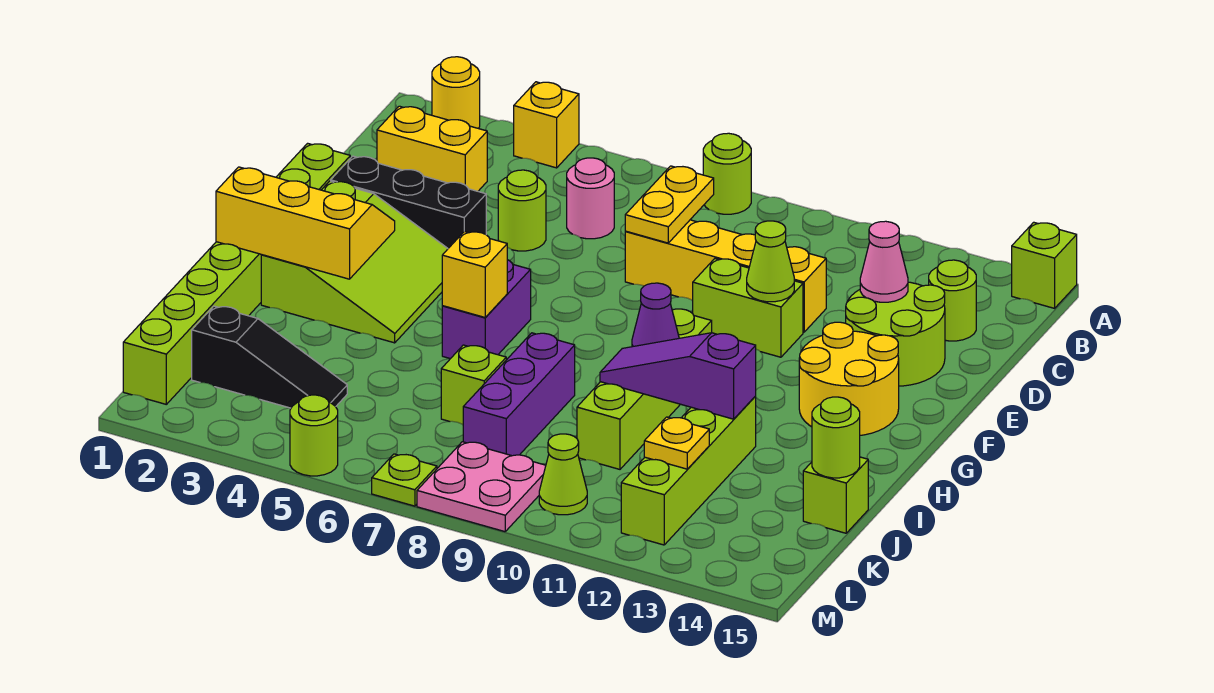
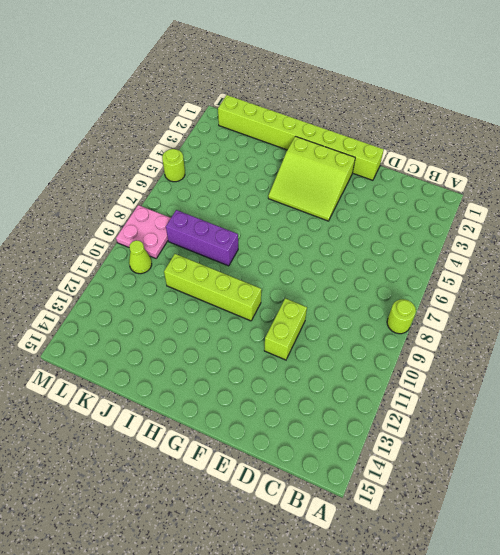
none -> yellow round brick A2 level 1
none -> yellow brick A4 level 1
none -> lime brick A15 level 1
none -> yellow brick C2:C3 level 1

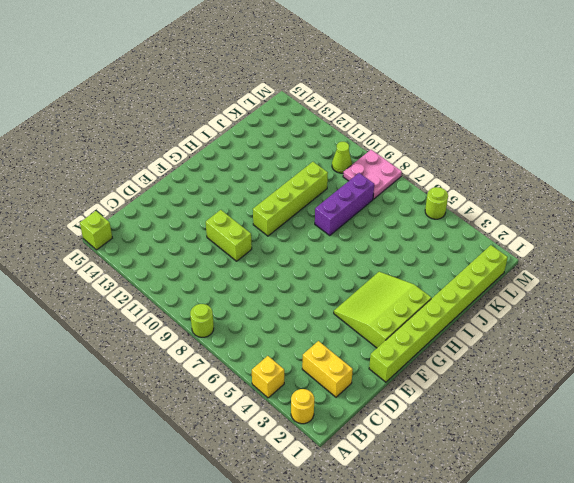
none -> pink round brick C6 level 1
none -> lime round brick C14 level 1
none -> lime round brick D5 level 1
none -> yellow brick D8:D11 level 1

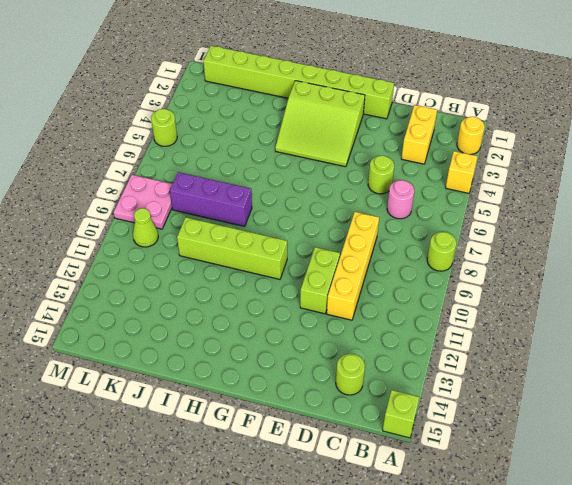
none -> lime round brick D13:E14 level 1
none -> black brick E2:E4 level 1
none -> yellow round brick F13:G14 level 1
none -> purple brick G6:H6 level 1

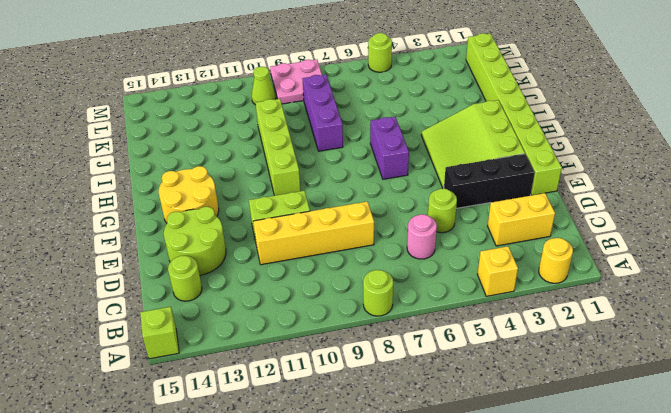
none -> lime brick I12:L12 level 1
none -> lime brick J7 level 1
none -> lime brick J15 level 1
none -> black slope K2:K4 level 1 top 2

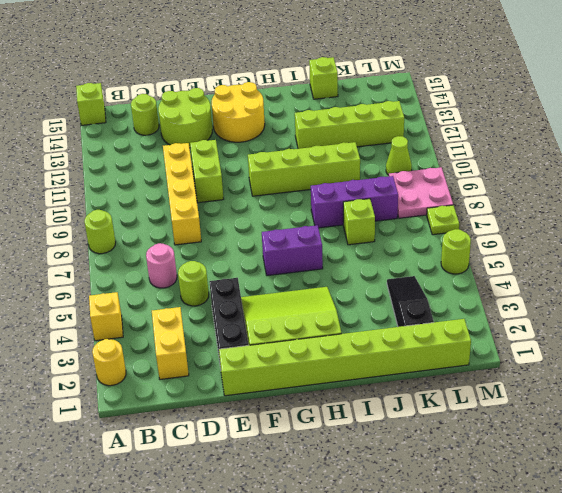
none -> yellow plate C8:D8 level 2
none -> pink cone D13 level 2
none -> lime cone E11 level 2
none -> yellow slope G1:H3 level 2 top H

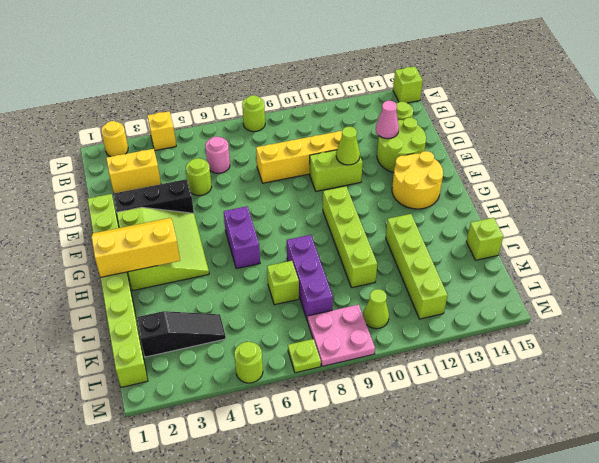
none -> yellow plate C8:D8 level 2
none -> yellow brick H6 level 2
none -> purple cone H10 level 2
none -> purple slope I10:I12 level 2 top 12

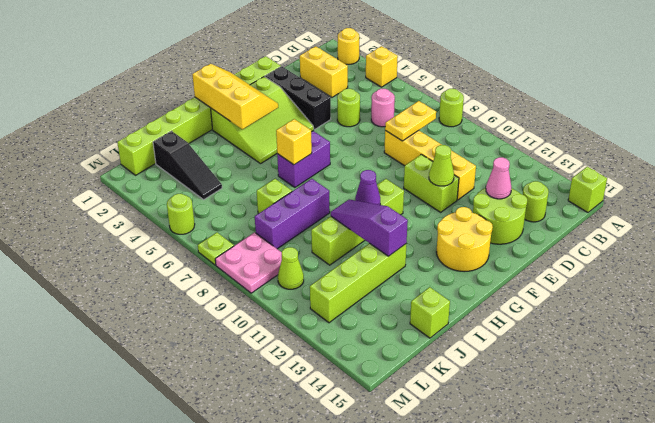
none -> lime round brick J15 level 2
none -> yellow plate K12 level 2

